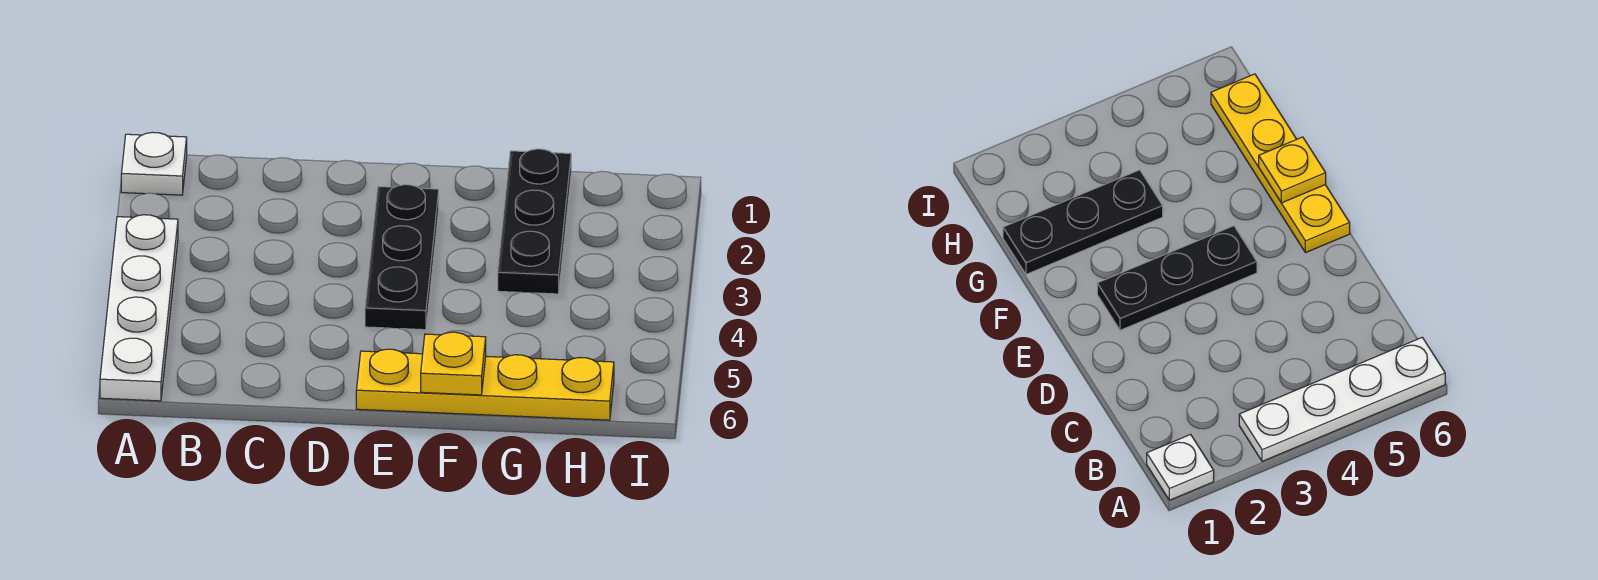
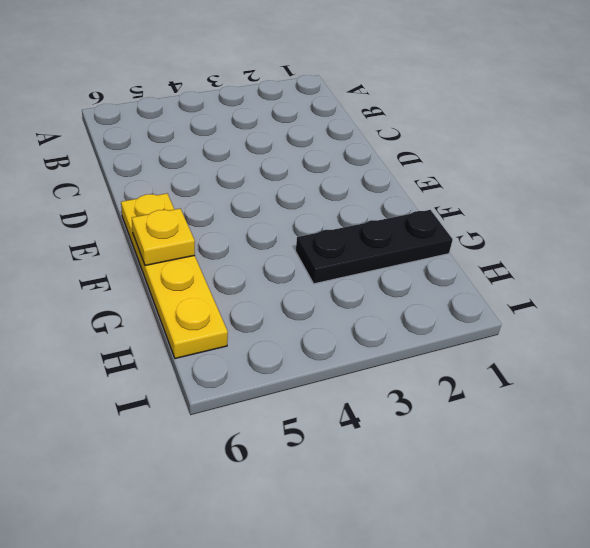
none -> white plate A1 level 1
none -> white plate A3:A6 level 1

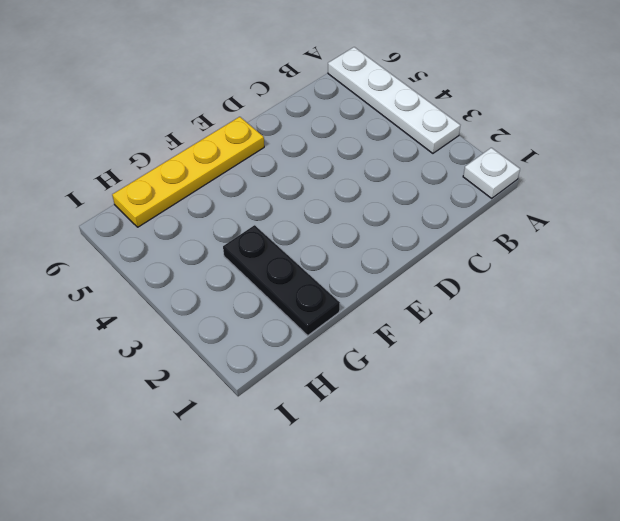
none -> black plate E2:E4 level 1
none -> yellow plate F6 level 2

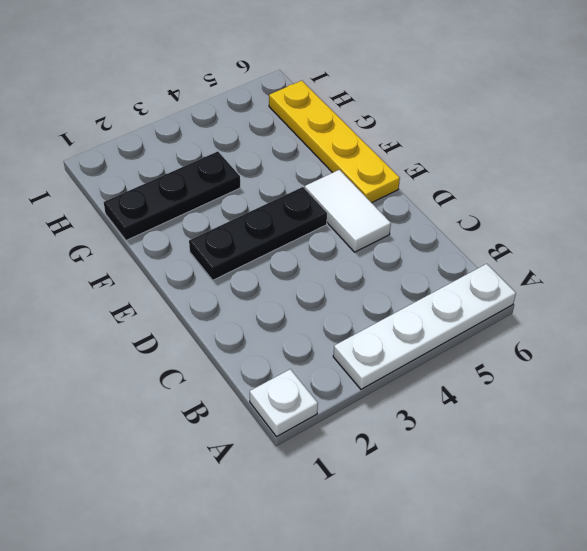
white tile D5:E5 level 1 -> none
none -> yellow plate F6 level 2

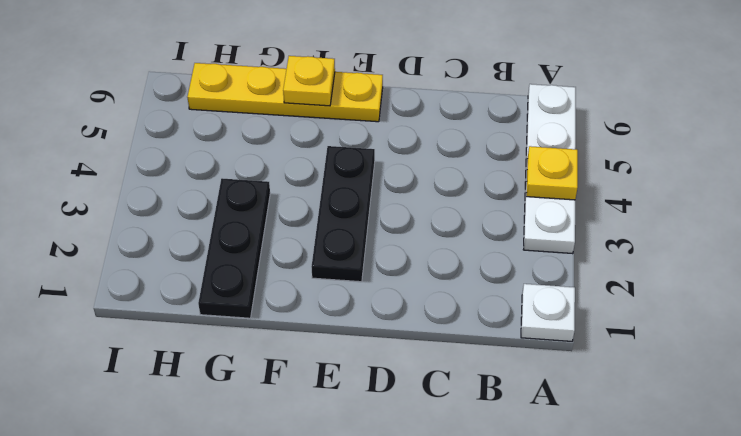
yellow plate A4 level 2 -> none

